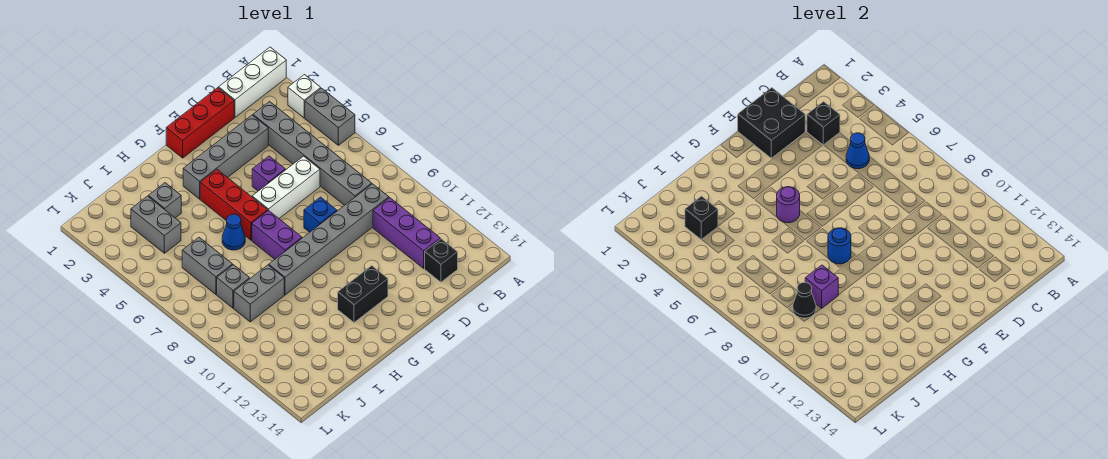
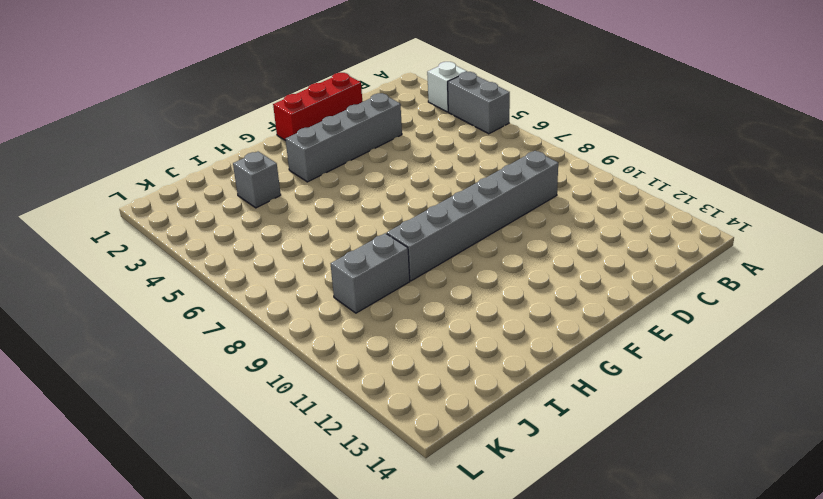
none -> white brick A1:C1 level 1
none -> grey brick C3:C8 level 1
none -> purple brick C10:C12 level 1

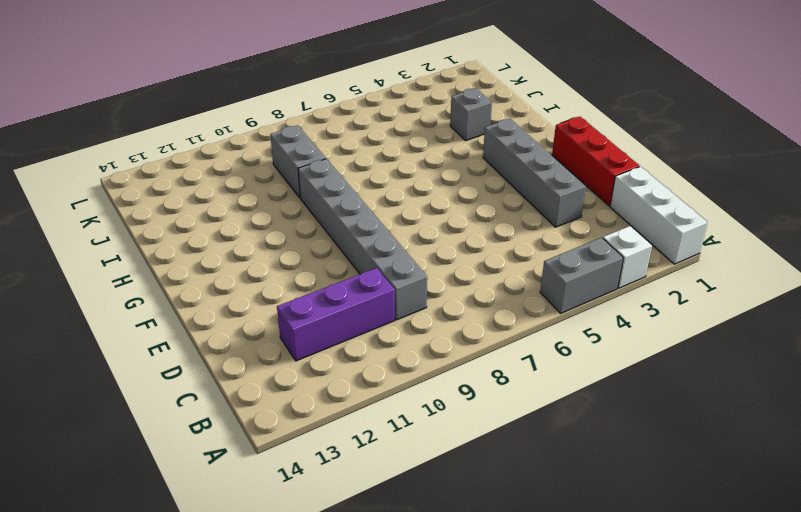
none -> grey brick C3:C8 level 1
none -> black brick C13 level 1
none -> white brick D6:F6 level 1

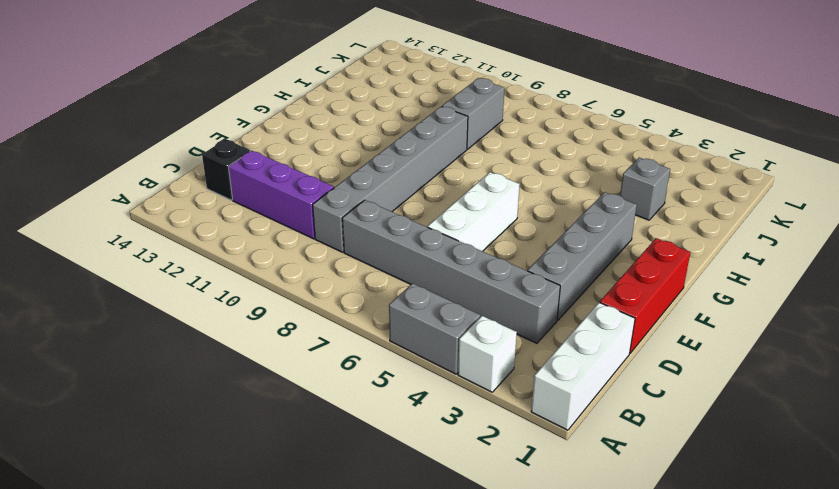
none -> purple brick E5 level 1
none -> blue brick E8 level 1
none -> black brick F12:G12 level 1

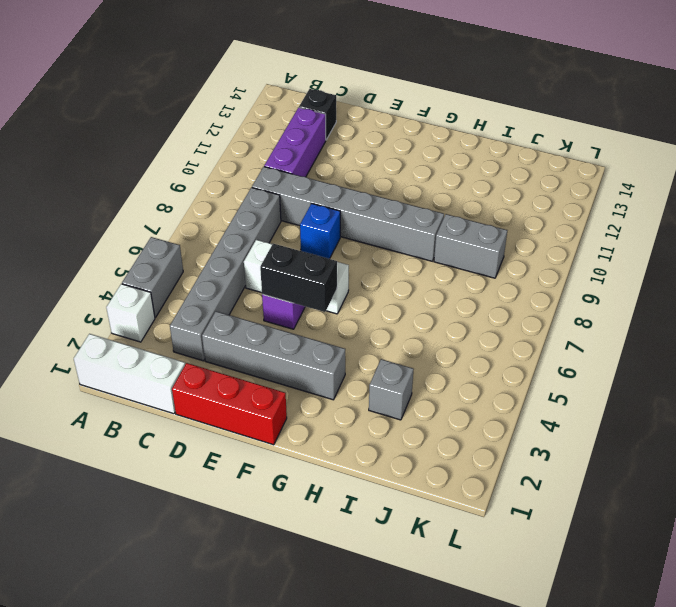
black brick E5:F5 level 2 -> black brick F12:G12 level 1
none -> red brick G4:G6 level 1
none -> purple brick G7:G8 level 1
none -> blue cone H6 level 1

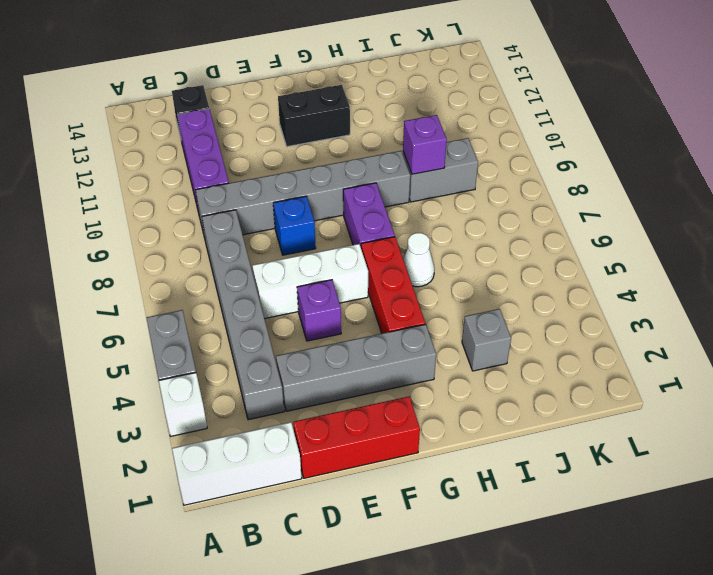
white cone H6 level 1 -> blue cone H6 level 1
none -> grey brick J3:J4 level 1
none -> grey brick J6:J7 level 1
none -> grey brick J8 level 1

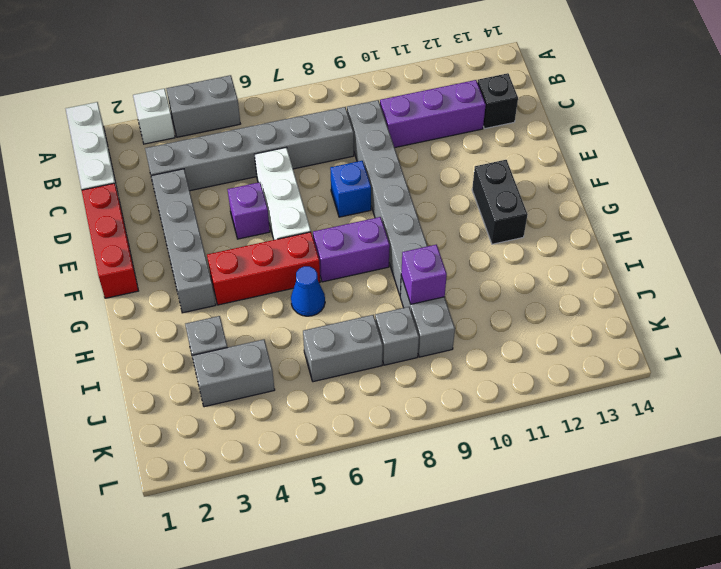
none -> black brick C3 level 2
none -> blue cone C5 level 2
none -> black brick D1:E2 level 2

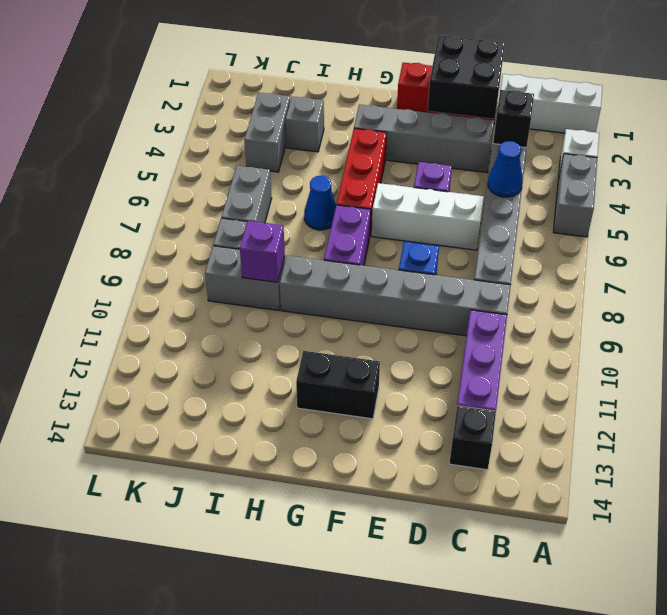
none -> purple round brick G5 level 2
none -> blue round brick G8 level 2
none -> black brick J3 level 2

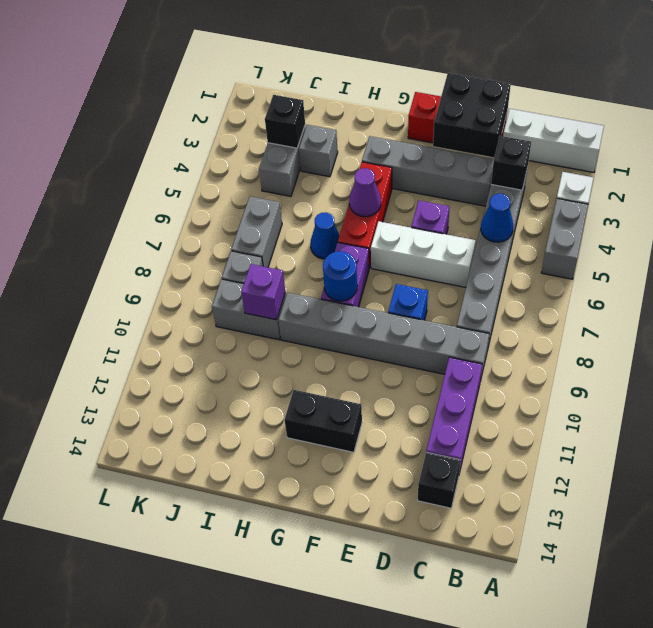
purple cone G5 level 2 -> purple round brick G5 level 2
none -> black cone J9 level 2

